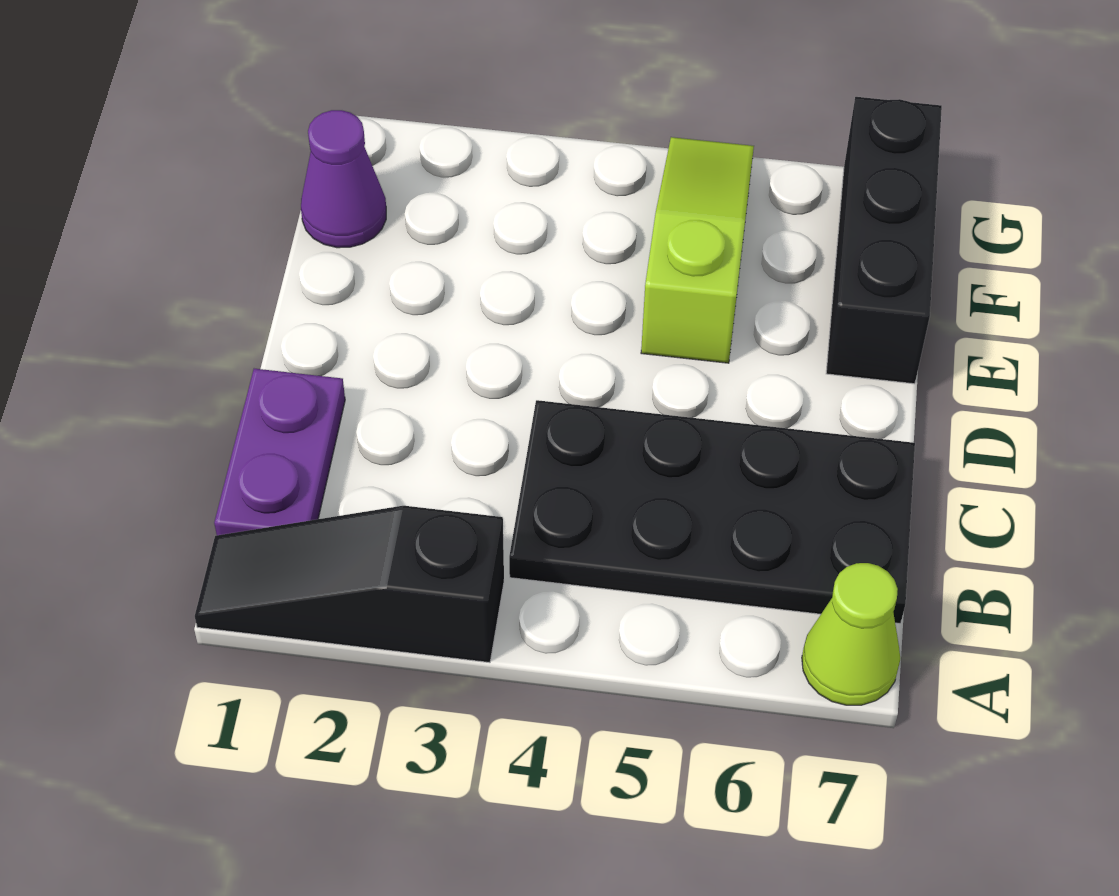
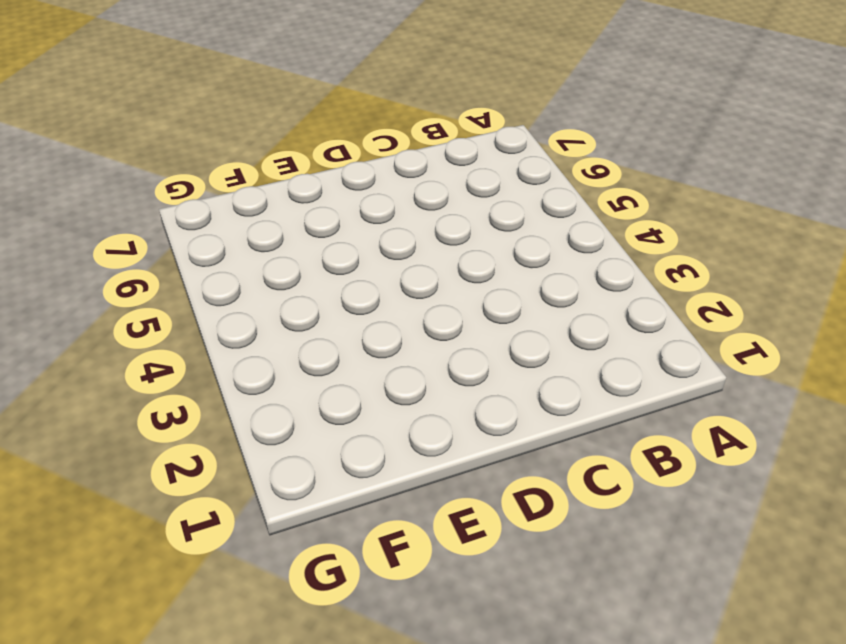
none -> black slope A1:A3 level 1 top 3
none -> lime cone A7 level 1

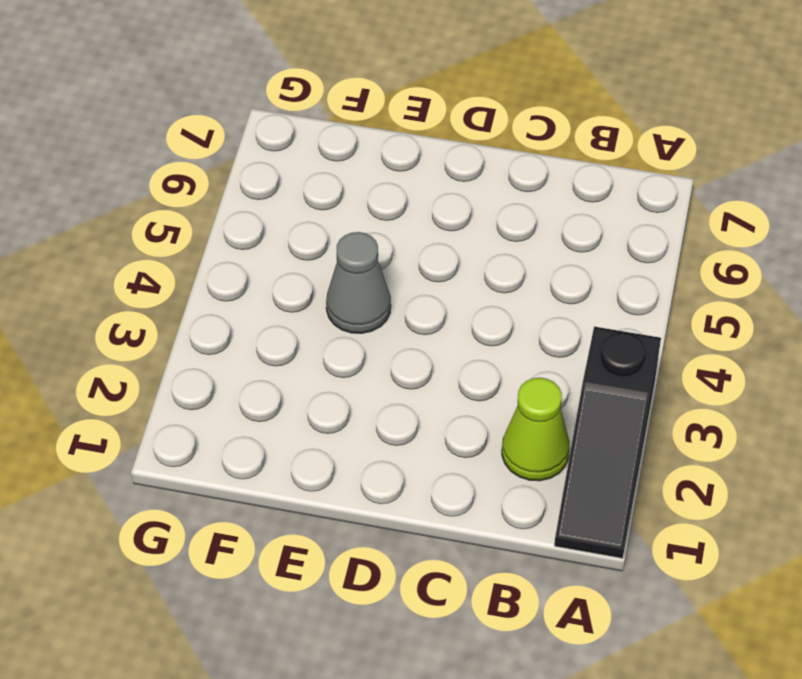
lime cone B2 level 1 -> lime cone A7 level 1
grey cone E4 level 1 -> none
none -> purple plate B1:C1 level 1
none -> black plate B4:C7 level 1

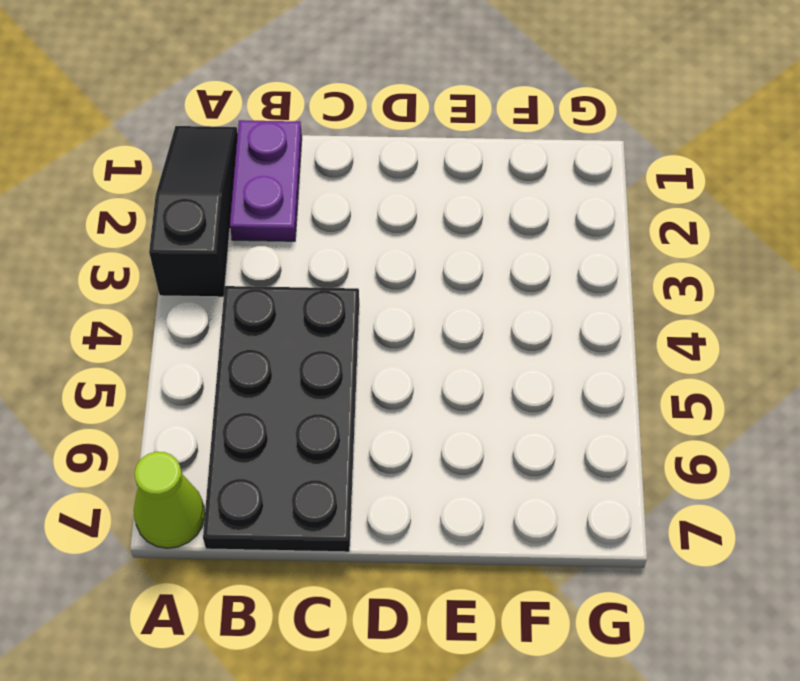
purple plate B1:B2 level 1 -> purple plate B1:C1 level 1
none -> lime slope E5:G5 level 1 top E
none -> black brick E7:G7 level 1

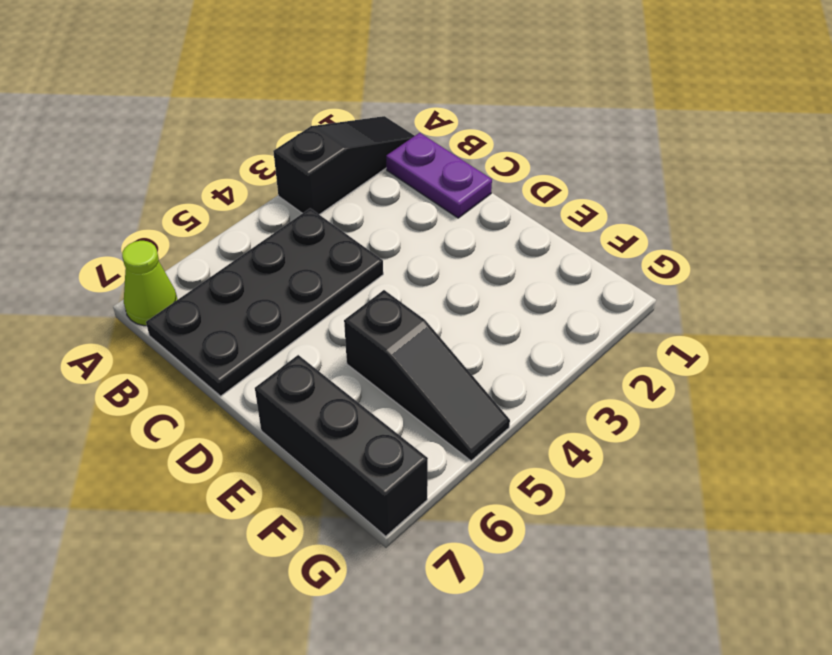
black slope E5:G5 level 1 top E -> lime slope E5:G5 level 1 top E
none -> purple cone F1 level 1

